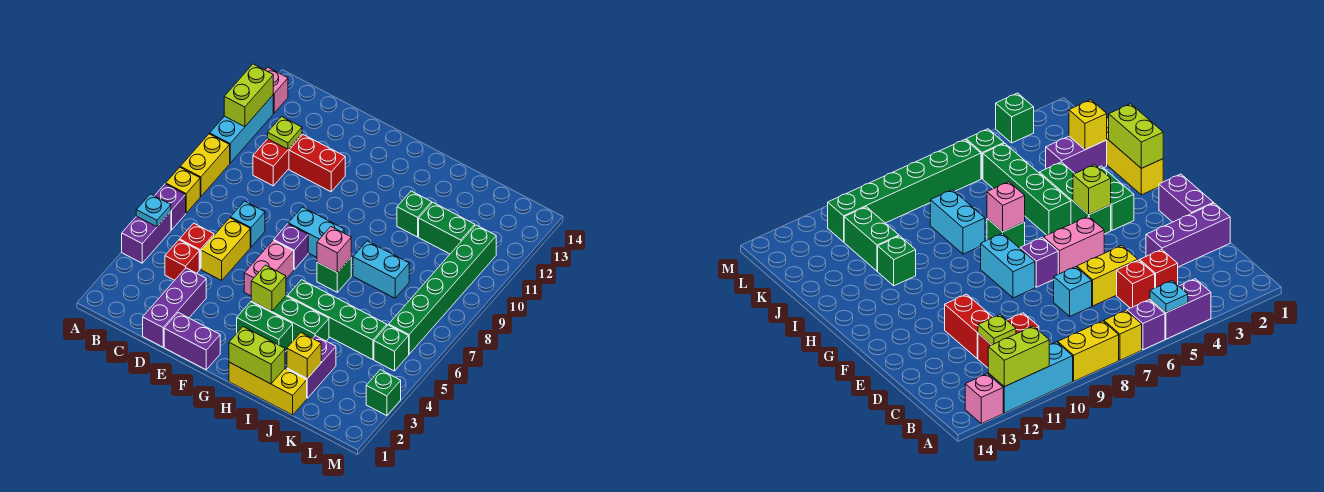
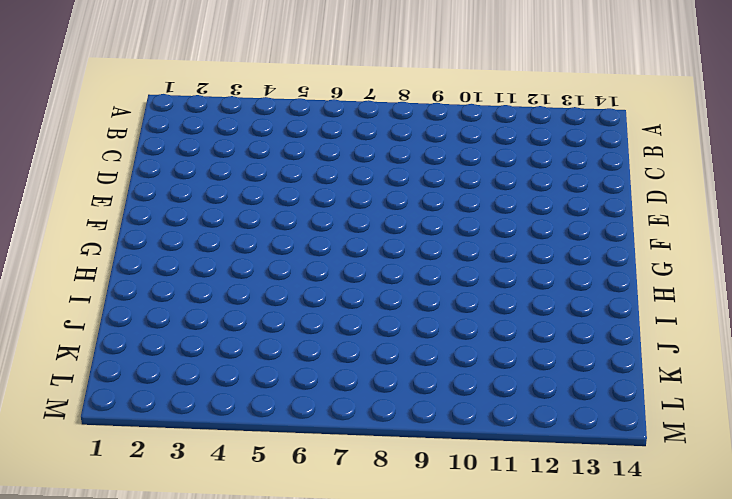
none -> purple brick A4:A5 level 1
none -> purple brick A6 level 1
none -> yellow brick A7 level 1
none -> yellow brick A8:A9 level 1

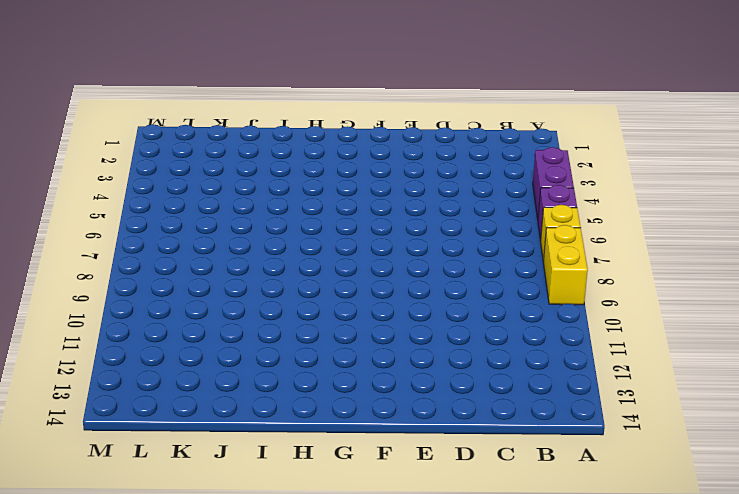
none -> cyan brick A10:A12 level 1
none -> pink brick A13 level 1
none -> red brick C4 level 1
none -> red brick C5 level 1

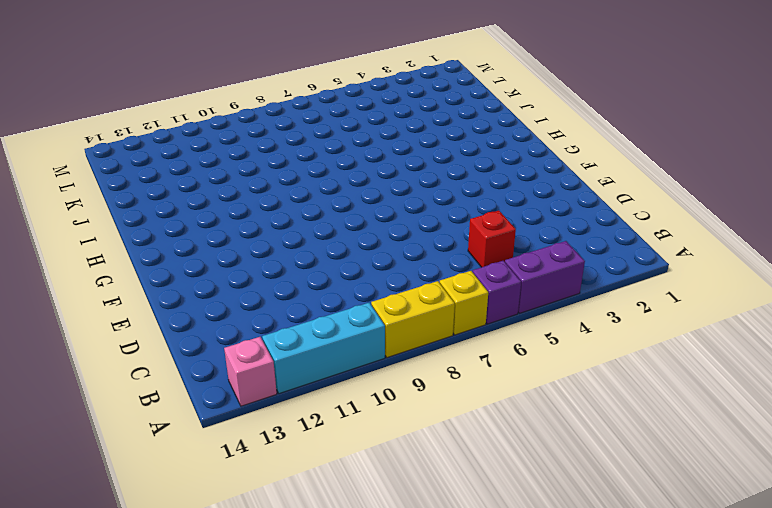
none -> red brick C4 level 1
none -> red brick C10:C11 level 1
none -> purple brick D1:D3 level 1
none -> yellow brick D5:D6 level 1

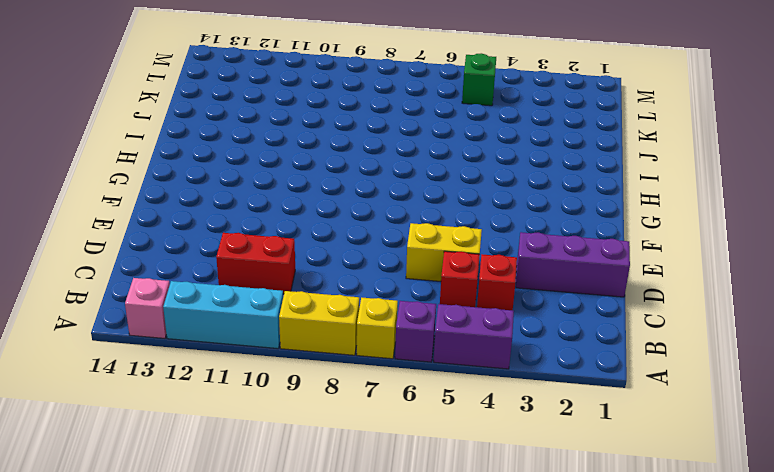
none -> cyan brick D7 level 1
none -> red brick D11:E11 level 1
none -> purple brick E1:F1 level 1
none -> pink brick F5:F6 level 1

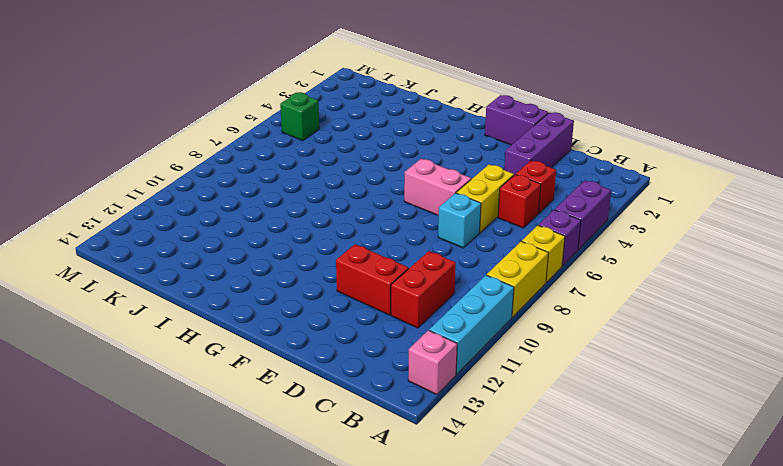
pink brick E6:F6 level 1 -> pink brick F5:F6 level 1
none -> purple brick F7 level 1
none -> cyan brick F8:G8 level 1
none -> green brick G3:H3 level 1
none -> green brick G4:I4 level 1

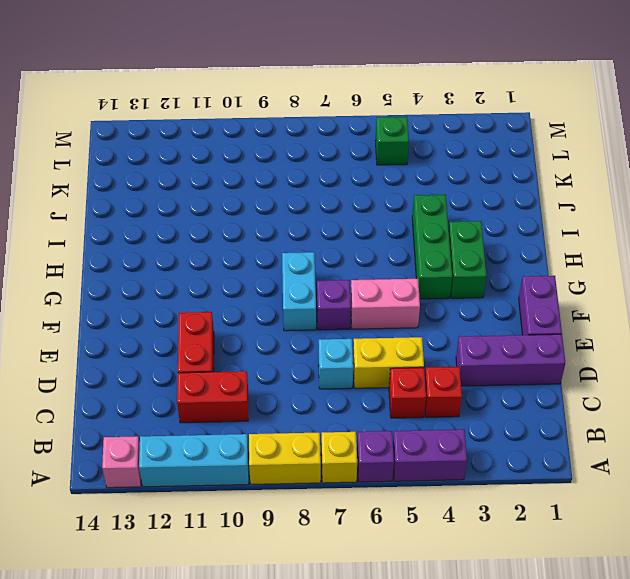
none -> yellow brick H1:J1 level 1
none -> green brick H5:K5 level 1
none -> green brick H7 level 1
none -> cyan brick I8:J8 level 1

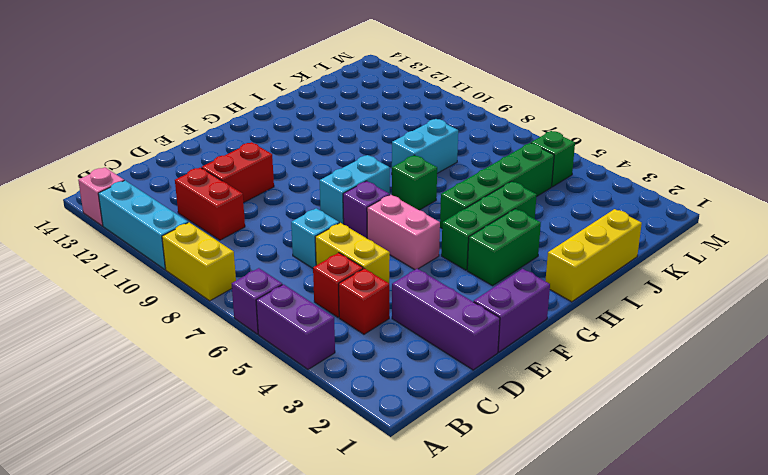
none -> yellow brick A7 level 1
none -> green brick I11 level 1
none -> purple brick J2:J3 level 1
none -> green brick J11:K11 level 1

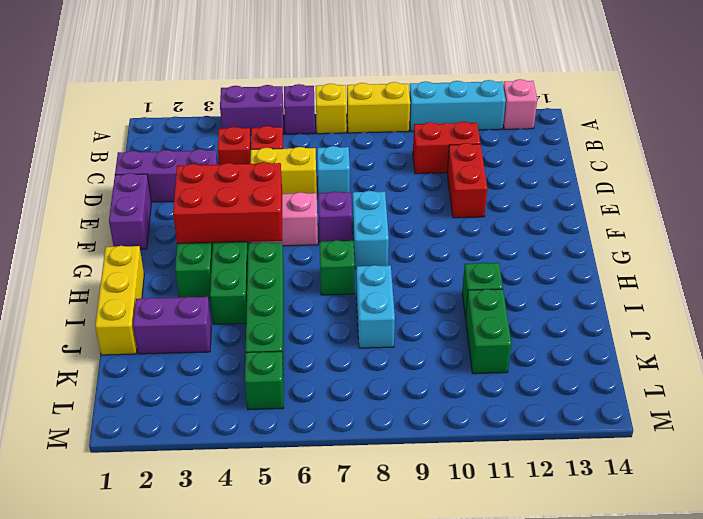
red brick F3:G5 level 2 -> lime brick G4 level 2
none -> green brick L6:L11 level 1
none -> green brick M3 level 1
none -> cyan plate A5 level 2
none -> lime brick A11:A12 level 2

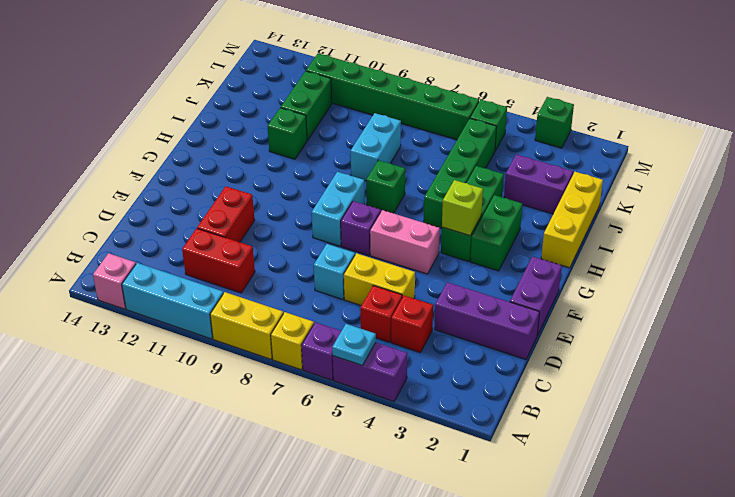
none -> lime brick A11:A12 level 2
none -> lime plate C11 level 2
none -> lime brick H1:I1 level 2
none -> pink brick H7 level 2

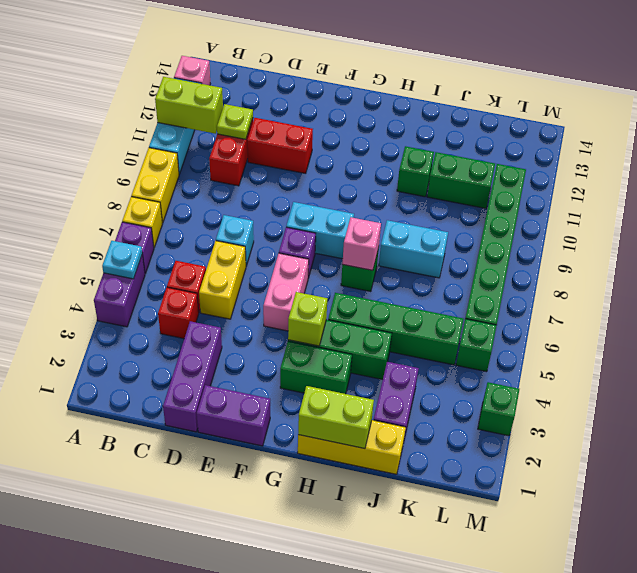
lime brick A11:B11 level 2 -> lime brick A11:A12 level 2
none -> yellow brick J2 level 2

